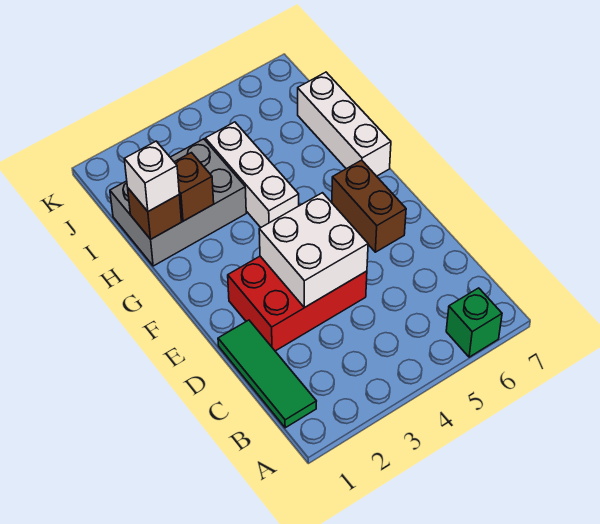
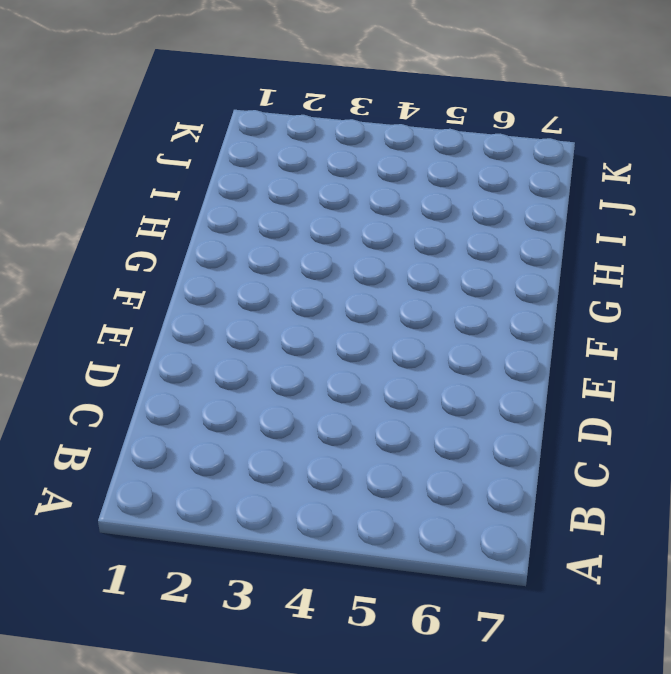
none -> green brick A6 level 1
none -> green tile B1:D1 level 1

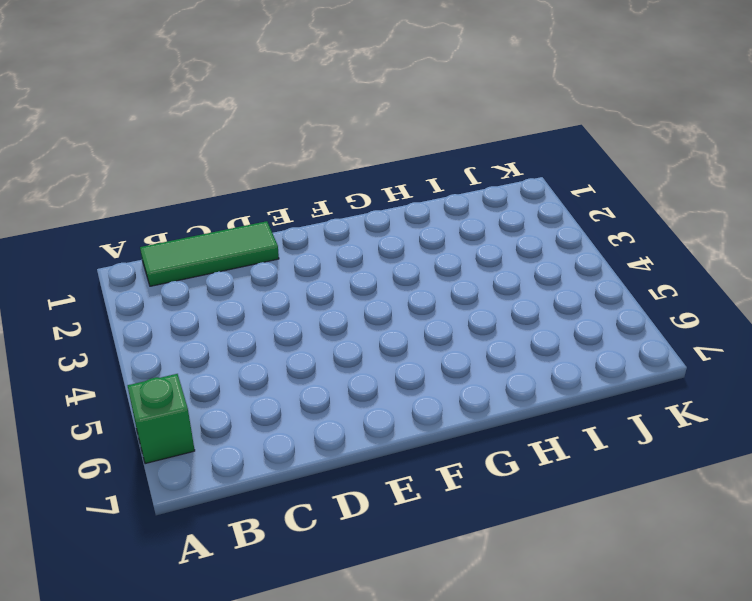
none -> red brick D2:E4 level 1
none -> brown brick E6:F6 level 1

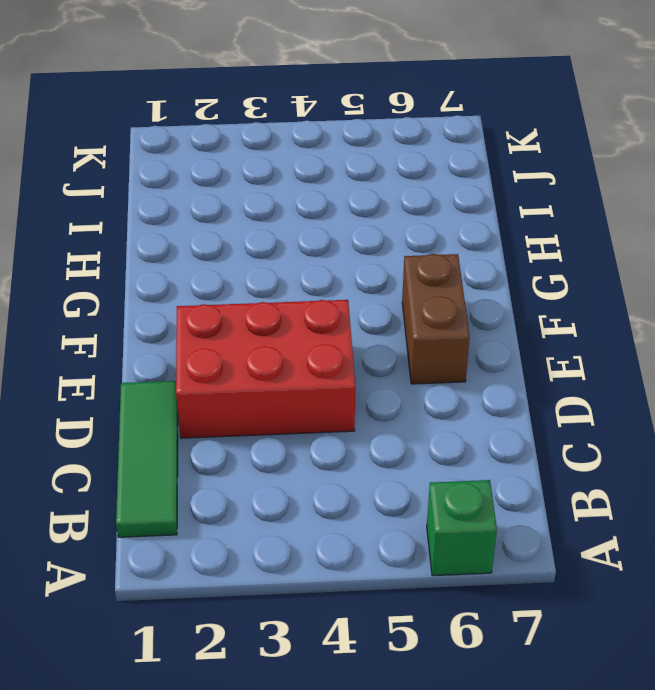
none -> white brick G4:I4 level 1
none -> white brick G7:I7 level 1

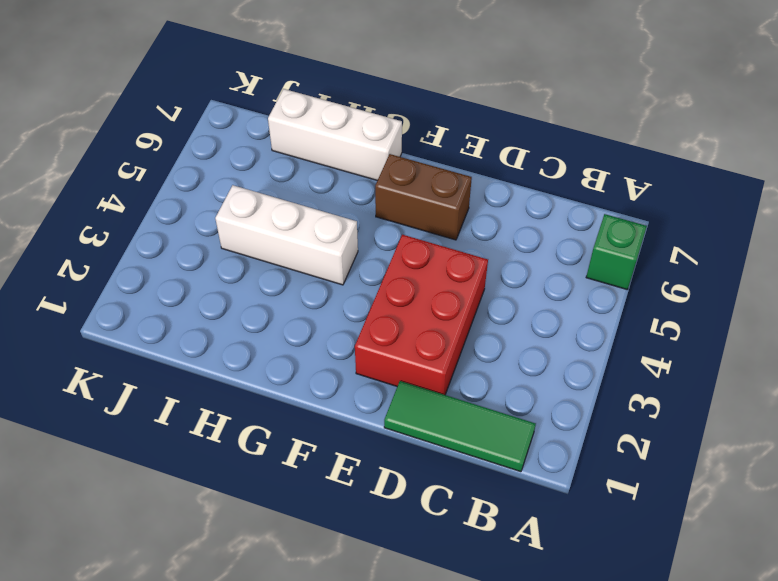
none -> grey brick H1:I3 level 1
none -> white brick D3:E4 level 2

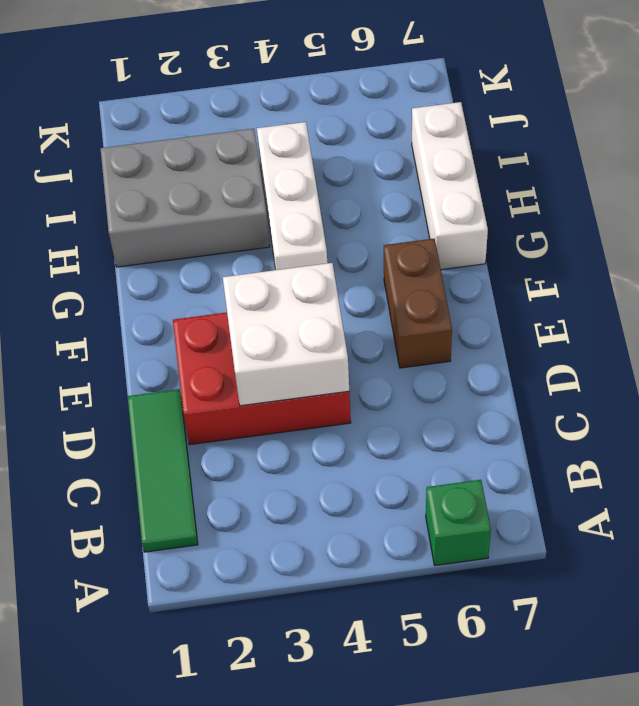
none -> brown brick H1 level 2
none -> brown brick H2 level 2

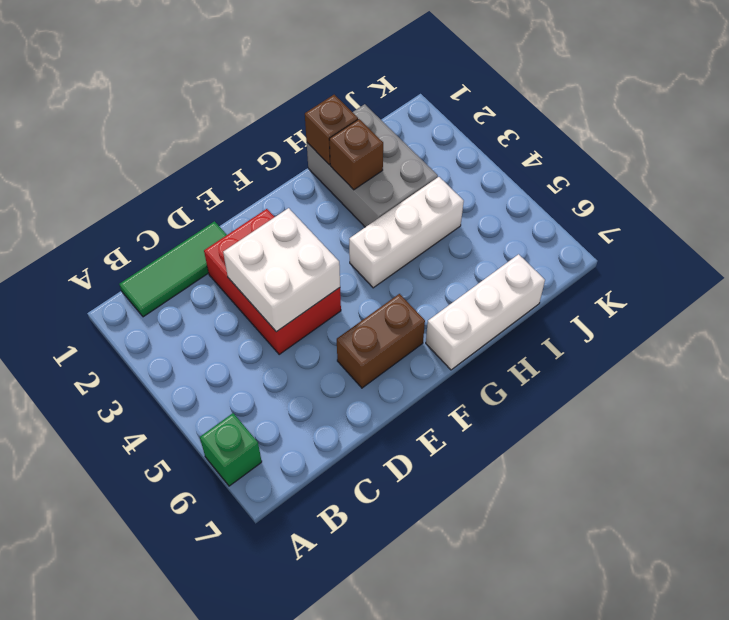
none -> white brick H1 level 3

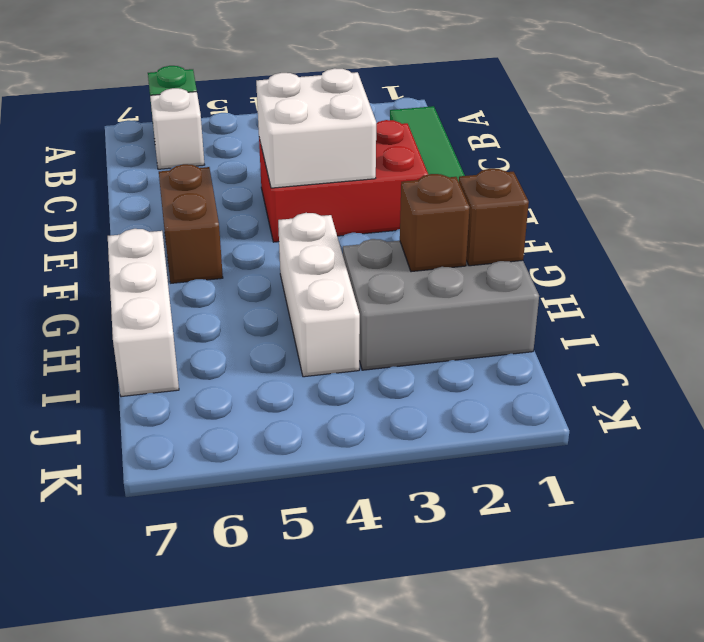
white brick B6 level 1 -> white brick H1 level 3

